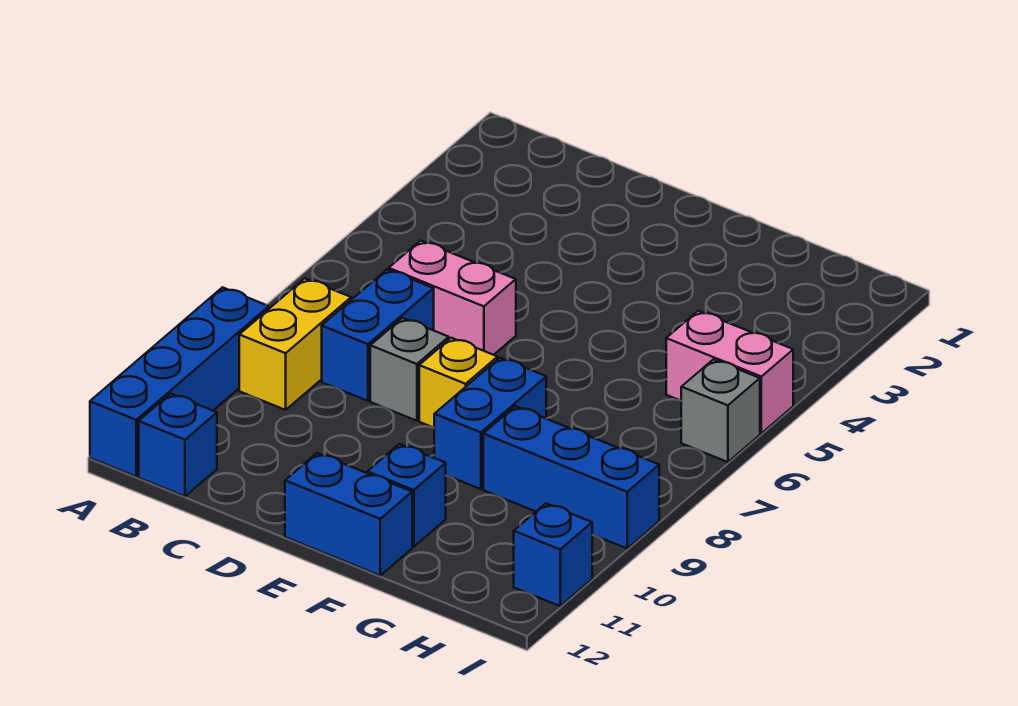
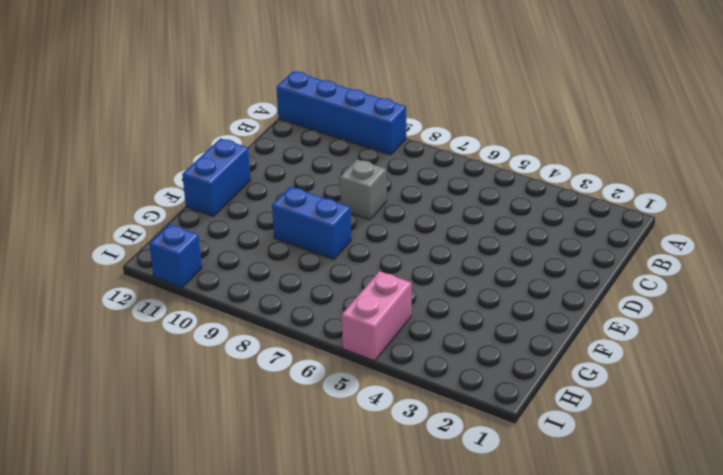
none -> yellow brick B8:B9 level 1
none -> blue brick B12 level 1
none -> pink brick C6:D6 level 1

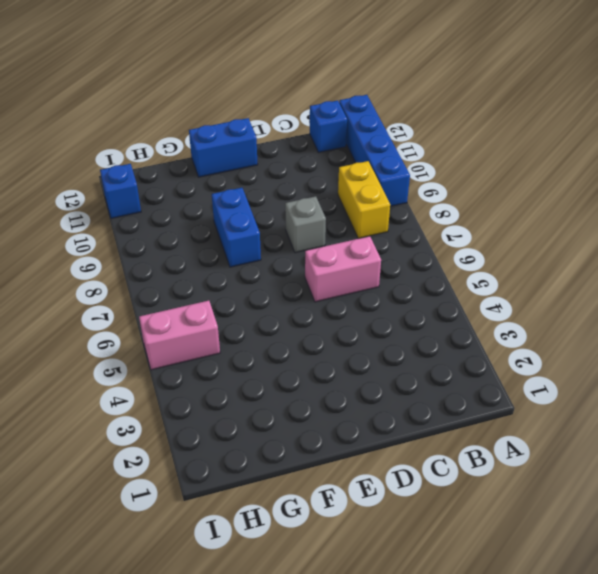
none -> blue brick C7:C8 level 1
none -> yellow brick E8 level 1
none -> blue brick F11 level 1

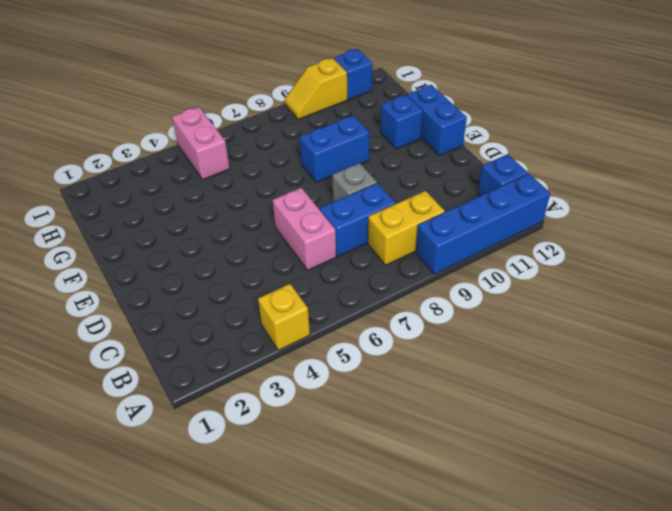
yellow brick A4 level 1 -> yellow brick E8 level 1
yellow slope I9:I10 level 1 top 10 -> blue brick G9:I9 level 1
none -> grey brick I6 level 1

